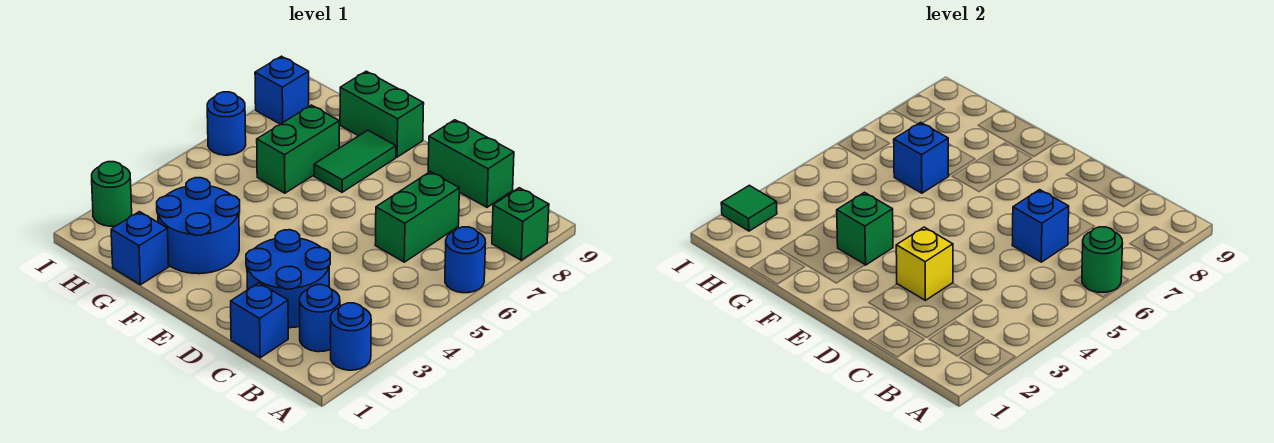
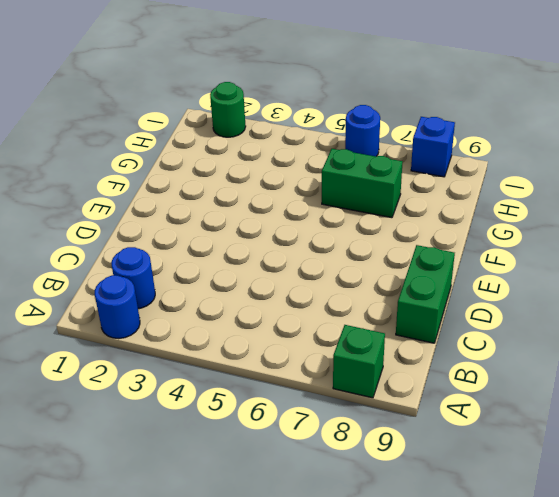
none -> blue round brick A6 level 1
none -> blue brick C1 level 1
none -> blue round brick C2:D3 level 1

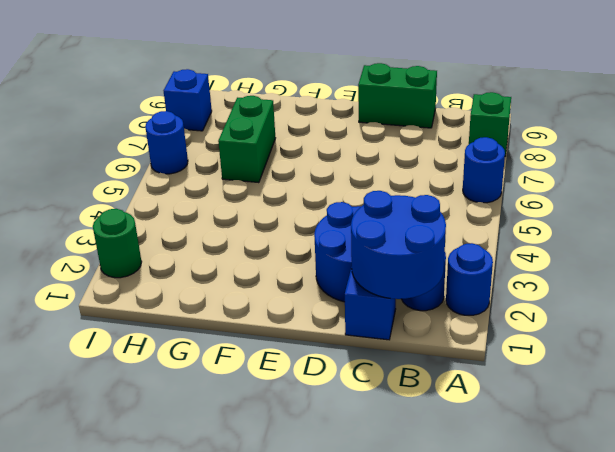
blue round brick B1:C2 level 2 -> blue round brick F2:G3 level 1
none -> green brick C6:C7 level 1
none -> green tile F7:F8 level 1
none -> green brick F9:G9 level 1

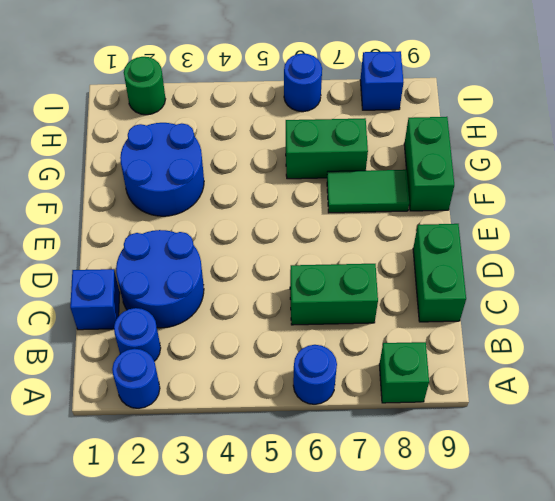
none -> blue brick G1 level 1
none -> green round brick A6 level 2
none -> blue brick C6 level 2

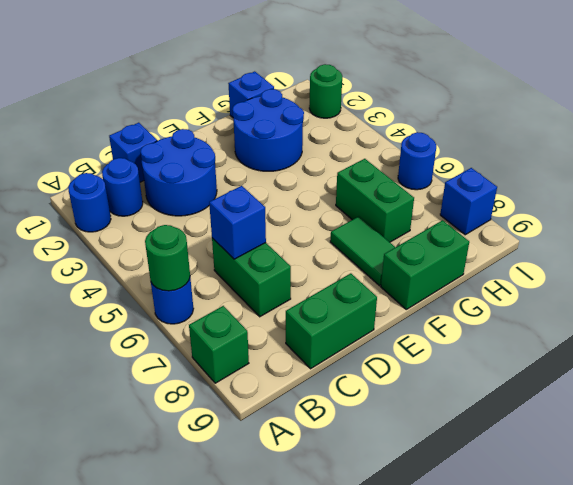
none -> yellow brick D3 level 2
none -> green brick F3 level 2
none -> blue brick G6 level 2

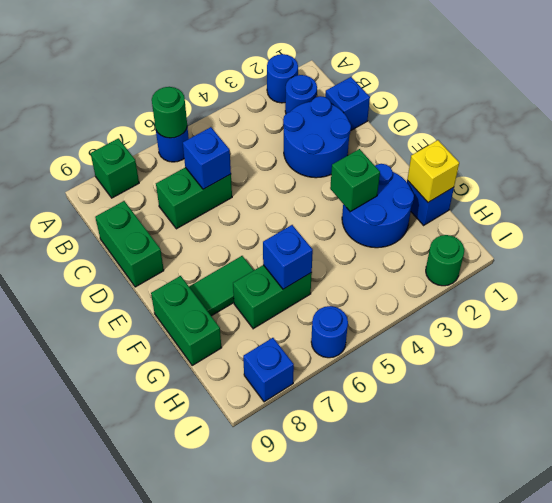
yellow brick G1 level 2 -> yellow brick D3 level 2
none -> green tile I2 level 2

